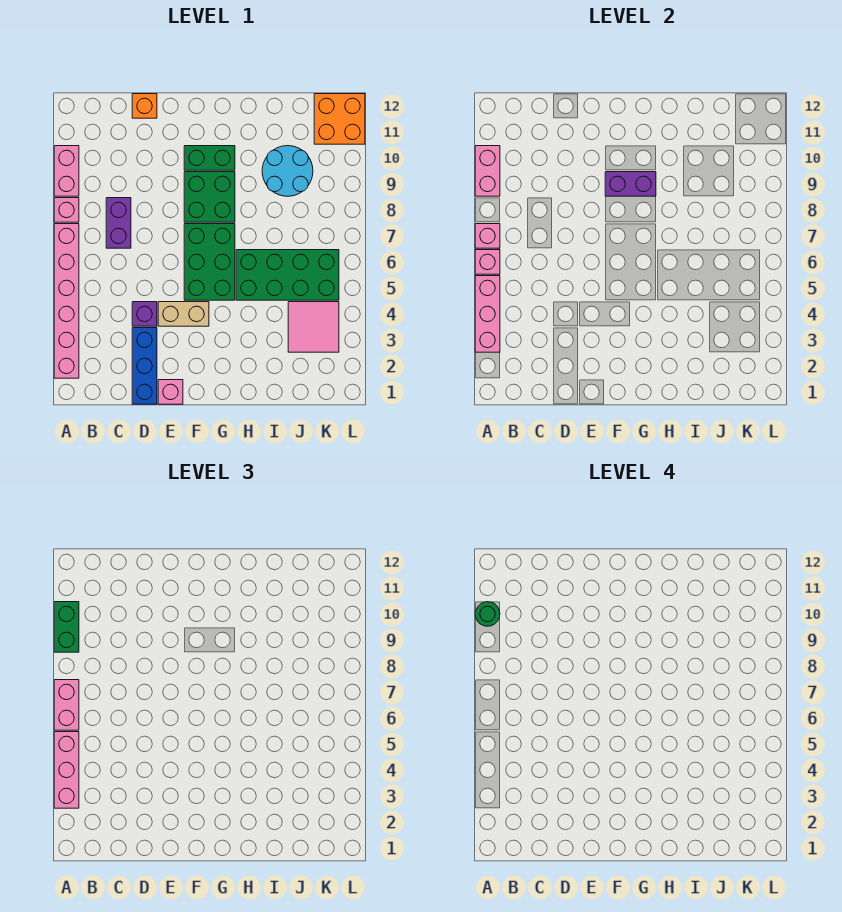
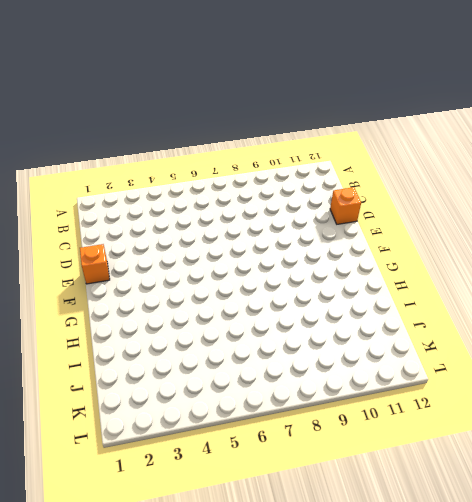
orange brick E1 level 1 -> pink brick E1 level 1
none -> pink brick A2:A7 level 1
none -> pink brick A8 level 1
none -> pink brick A9:A10 level 1

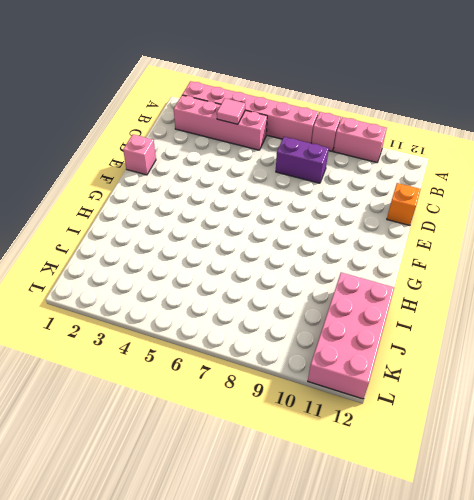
pink brick B2:B5 level 1 -> none
pink tile B4 level 2 -> none
pink brick I11:L12 level 1 -> orange brick K11:L12 level 1
none -> blue brick D1:D3 level 1
none -> purple brick D4 level 1
none -> tan brick E4:F4 level 1

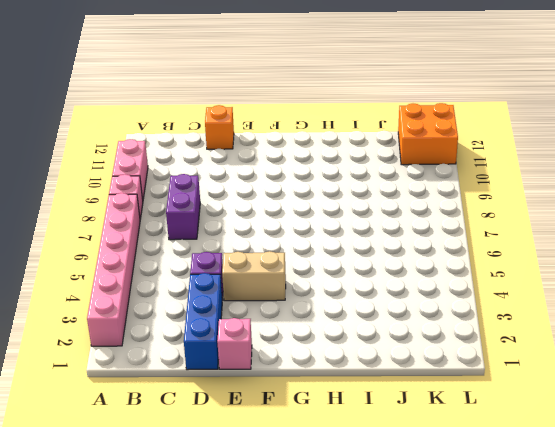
none -> green brick F5:G7 level 1
none -> green brick F8:G9 level 1
none -> green brick F10:G10 level 1

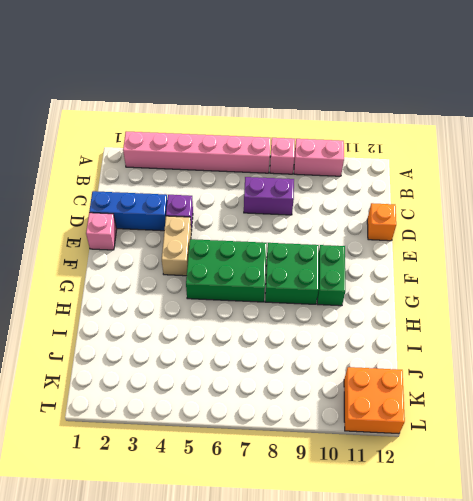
none -> green brick H5:K6 level 1
none -> cyan round brick I9:J10 level 1
none -> pink tile J3:K4 level 1

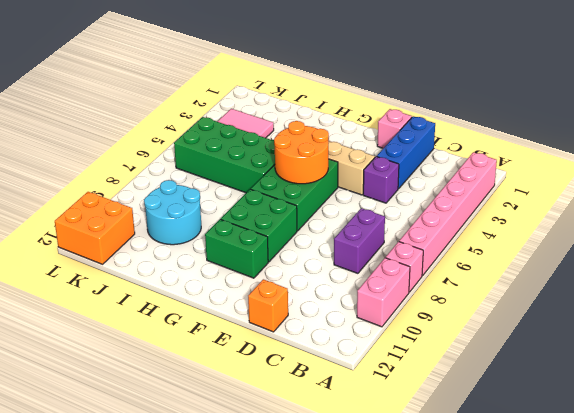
orange round brick F5:G6 level 2 -> none
none -> pink brick A3:A5 level 2
none -> pink brick A6 level 2
none -> pink brick A7 level 2

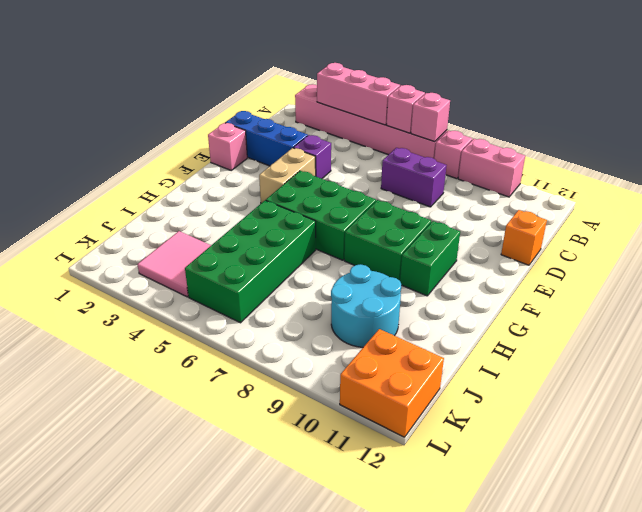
none -> pink brick A9:A10 level 2
none -> purple brick F9:G9 level 2
none -> pink brick A3:A5 level 3

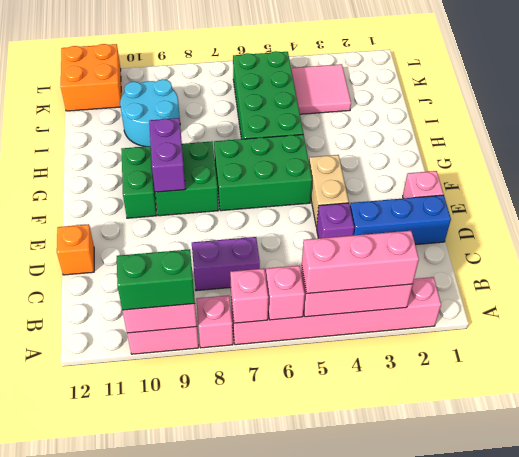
none -> pink brick A6:A7 level 3
none -> green round brick A10 level 4

